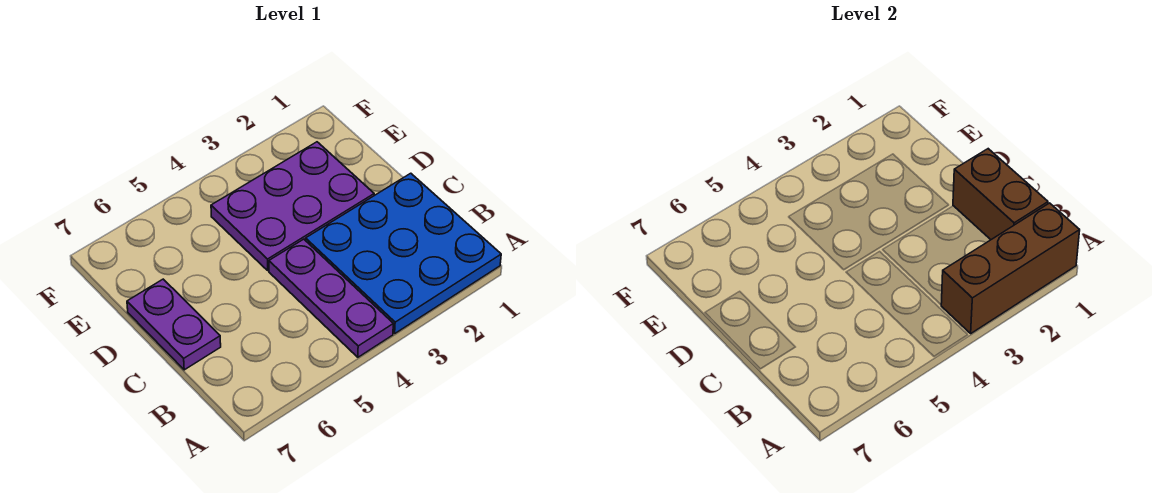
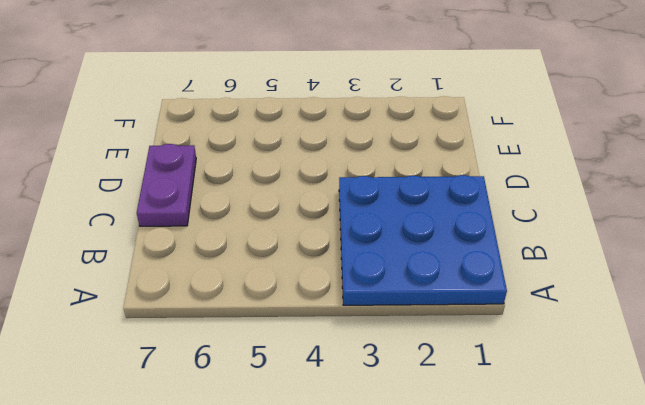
none -> purple plate A4:C4 level 1
none -> purple plate D2:E4 level 1

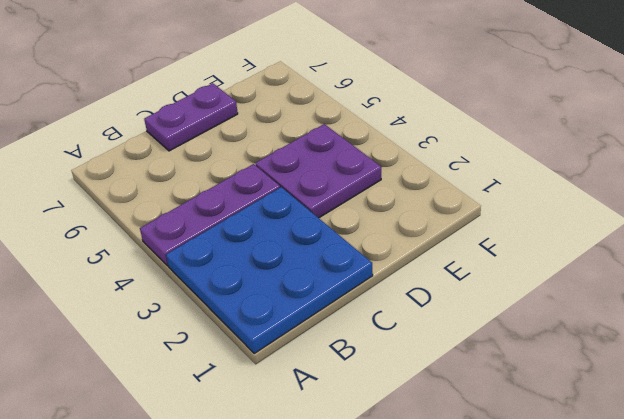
purple plate D3:E4 level 1 -> purple plate D2:E4 level 1
none -> brown brick A1:A3 level 2
none -> brown brick B1:C1 level 2

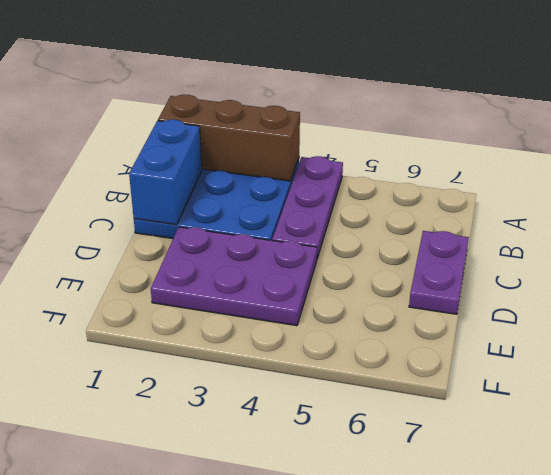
blue brick B1:C1 level 2 -> brown brick B1:C1 level 2

